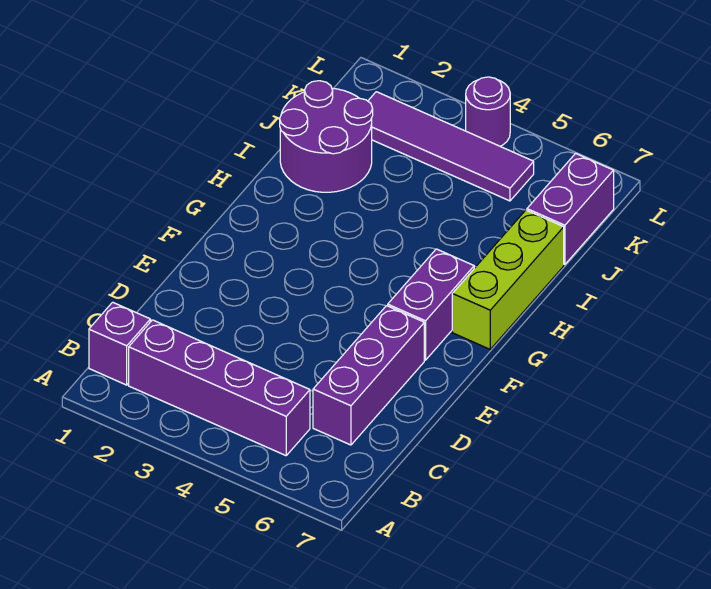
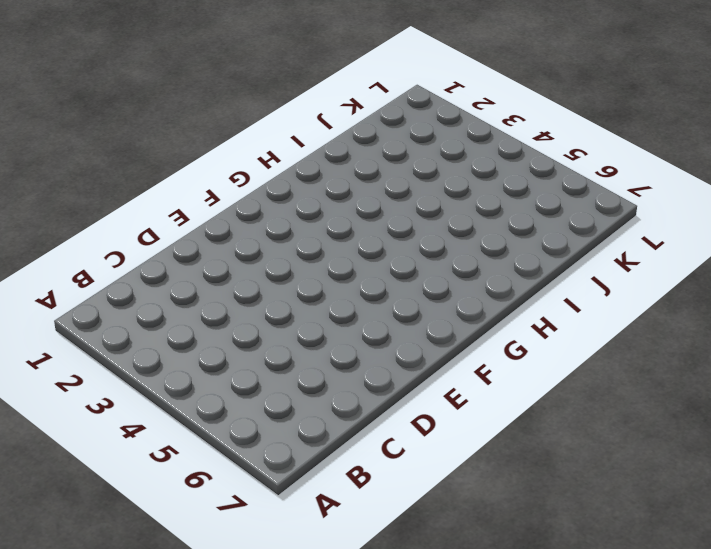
none -> purple brick B1 level 1
none -> purple brick B2:B5 level 1

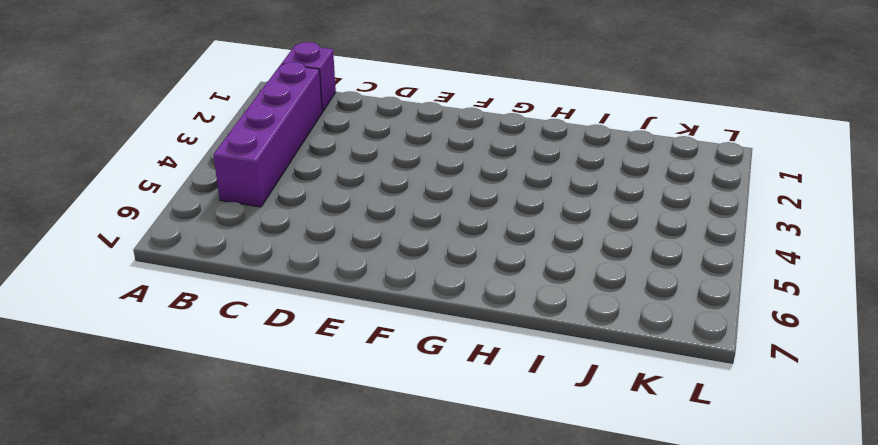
none -> purple brick C6:E6 level 1
none -> purple brick F6:G6 level 1

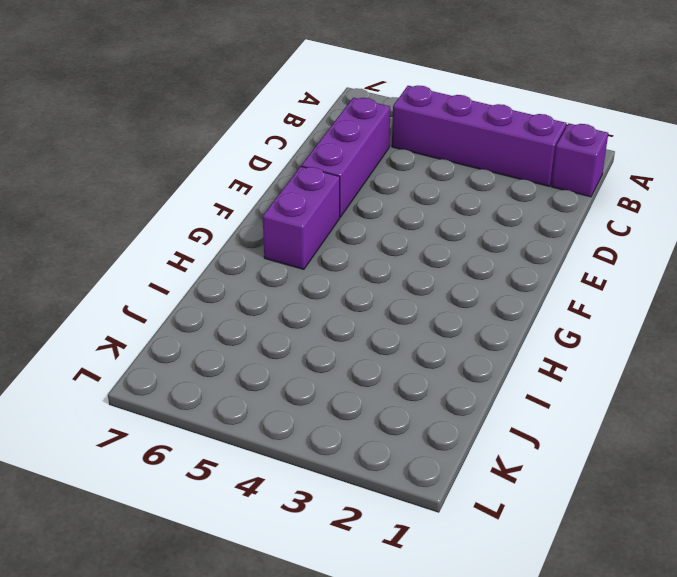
none -> lime brick G7:I7 level 1
none -> purple round brick I1:J2 level 1

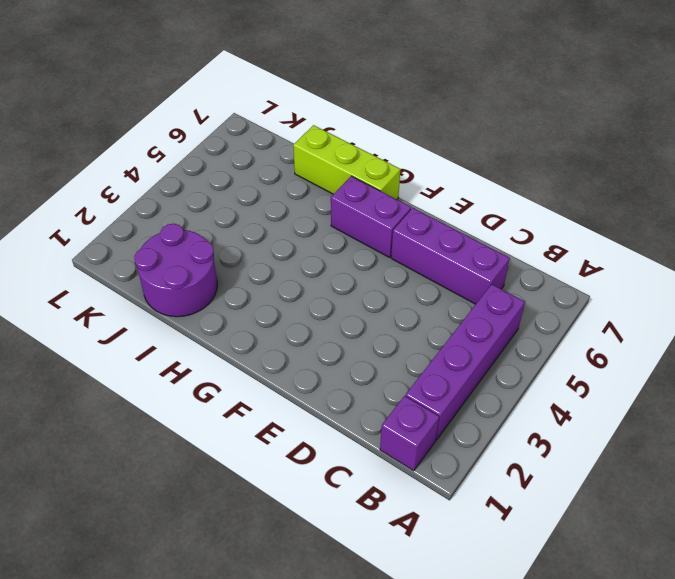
none -> purple brick J7:K7 level 1
none -> purple tile K2:K5 level 1

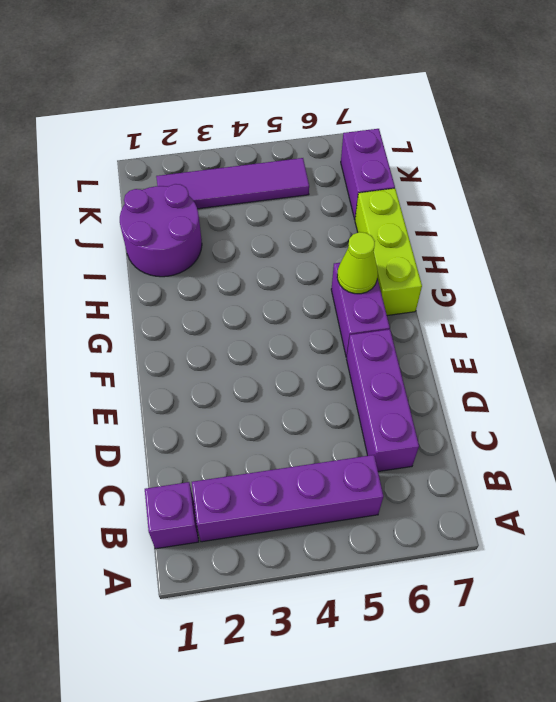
lime cone G6 level 2 -> none
none -> purple round brick L4 level 1

